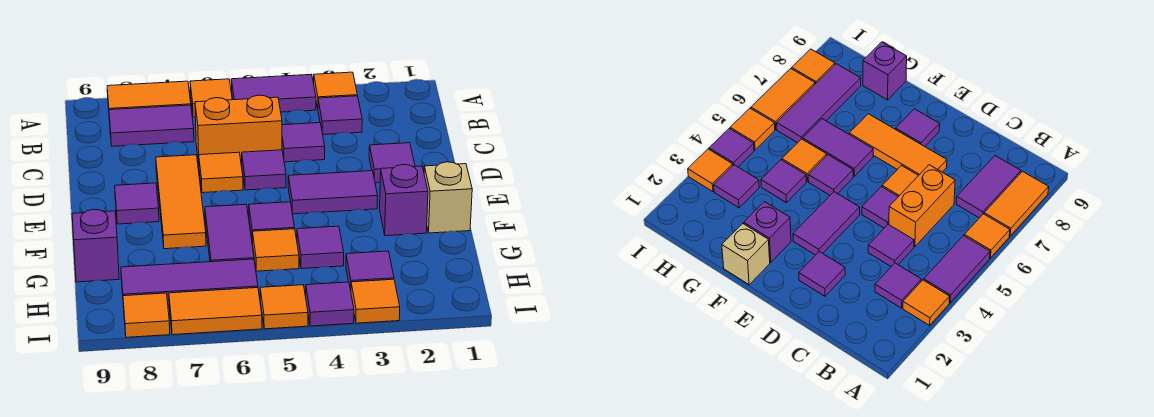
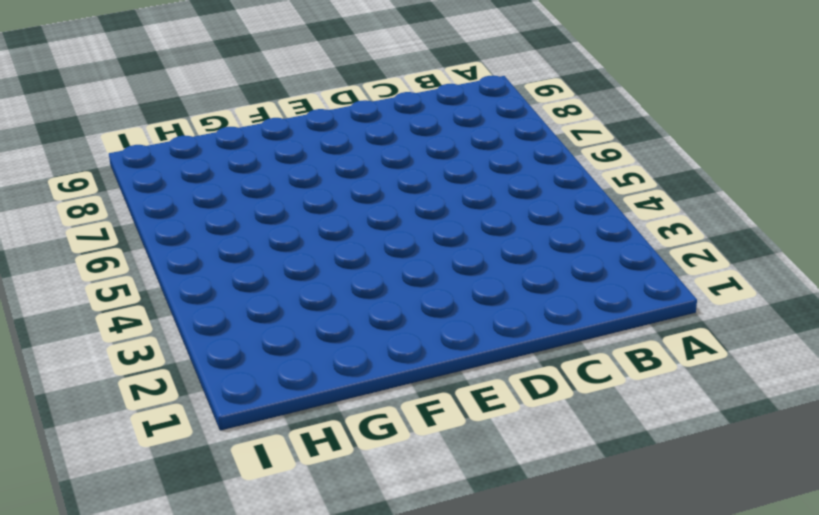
none -> orange tile A3 level 1
none -> purple tile A4:A5 level 1
none -> orange tile A6 level 1

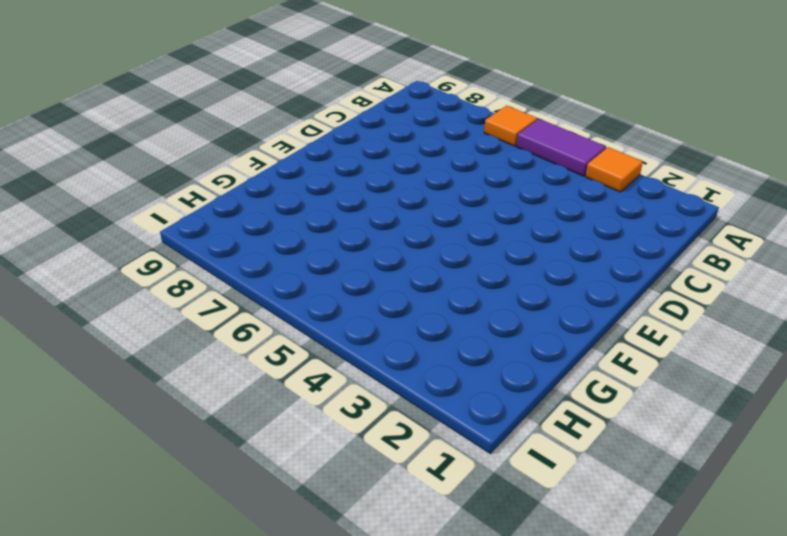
none -> orange tile A7:A8 level 1
none -> purple tile B3 level 1
none -> purple tile B7:B8 level 1

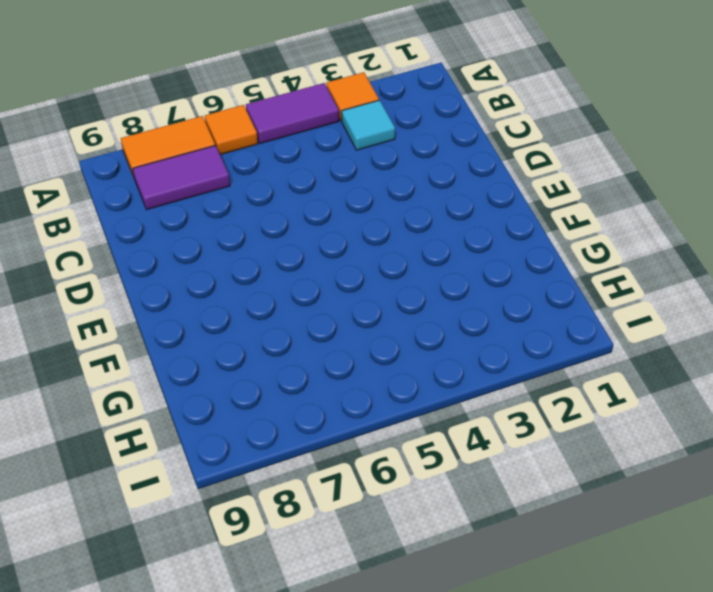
cyan tile B3 level 1 -> purple tile B3 level 1
none -> purple tile C4 level 1
none -> orange brick C5:C6 level 1
none -> purple tile D2 level 1

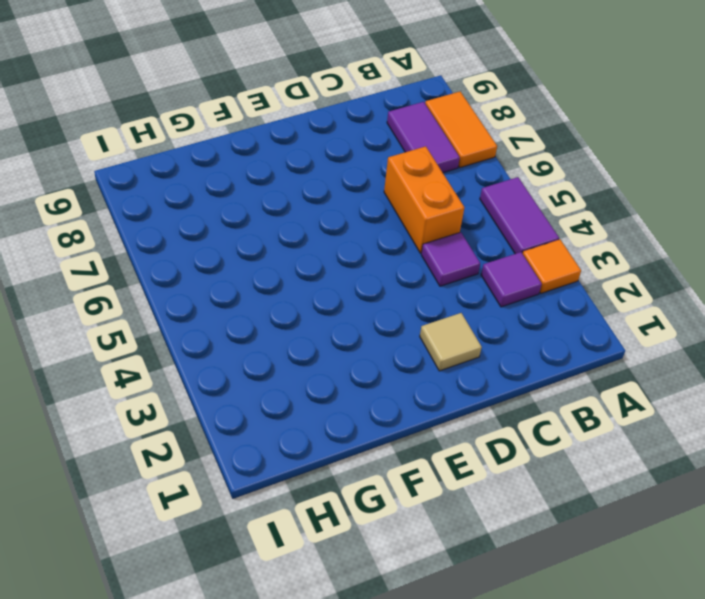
tan tile D2 level 1 -> purple tile D2 level 1
none -> orange tile A6 level 1
none -> purple tile D5 level 1
none -> orange tile D6 level 1

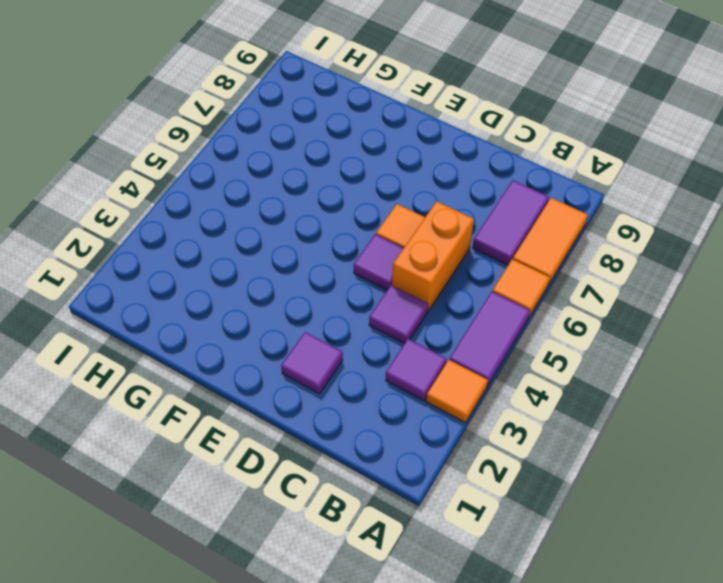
none -> orange tile D7:F7 level 1
none -> purple tile E3:E4 level 1
none -> purple tile E8 level 1

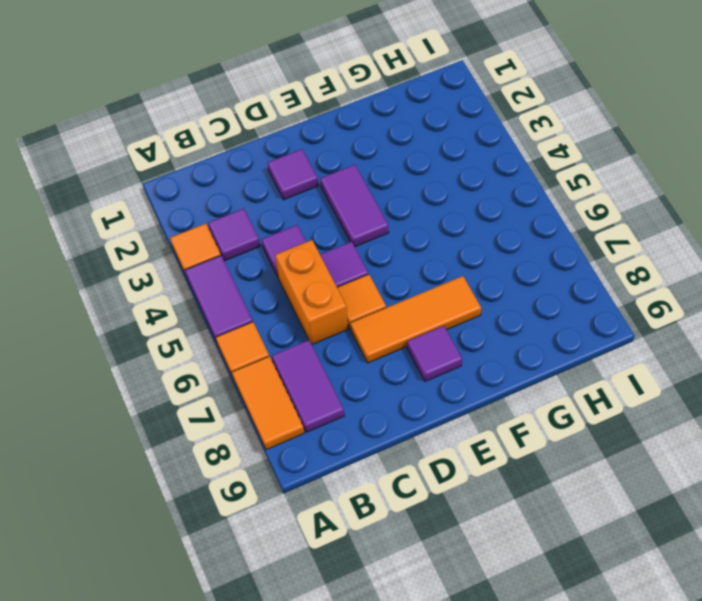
none -> tan brick F1 level 1
none -> purple brick F2 level 1
none -> purple tile F5 level 1

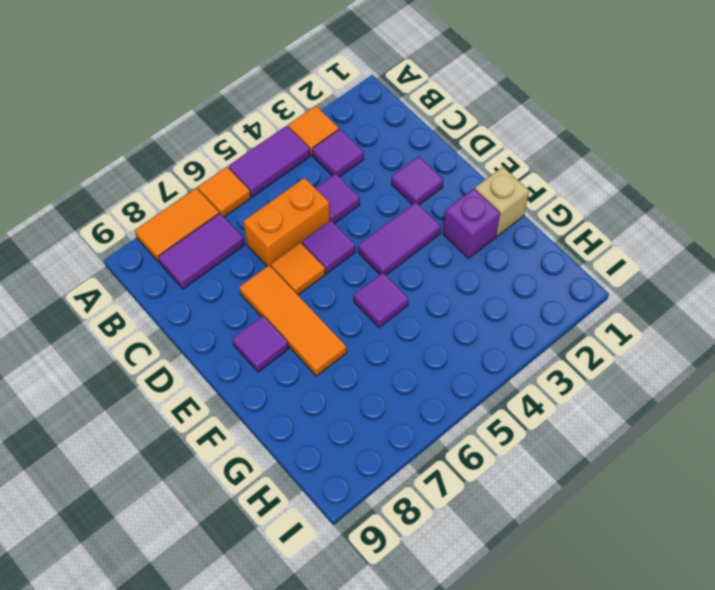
none -> purple tile F6:G6 level 1
none -> purple tile G4 level 1
none -> orange tile G5 level 1

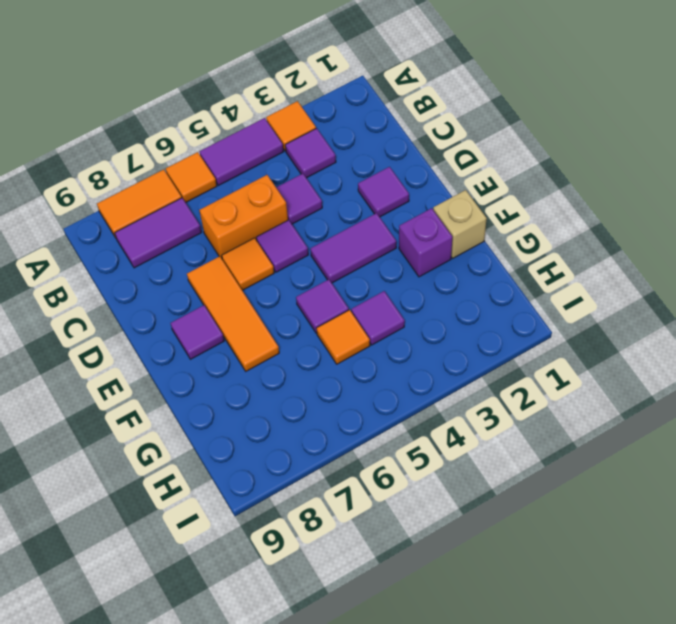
none -> purple tile F6:G6 level 1
none -> purple brick G9 level 1
none -> purple tile H3 level 1

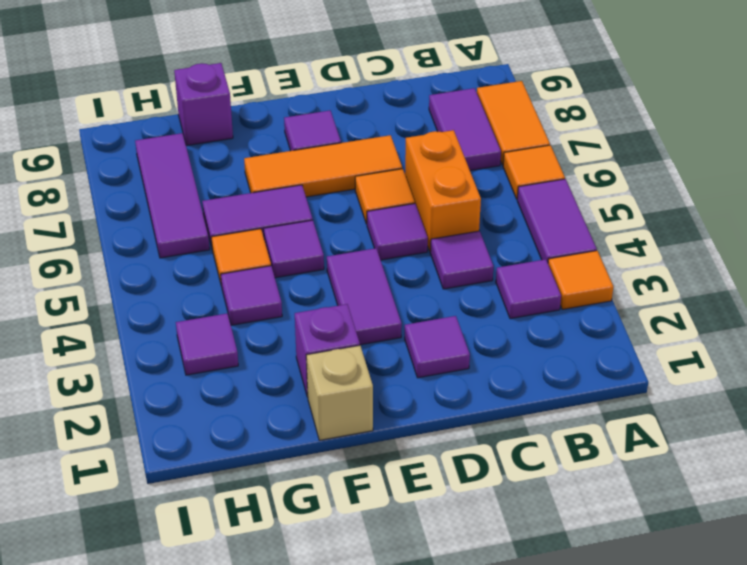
none -> orange tile I3 level 1
none -> purple tile I4 level 1
none -> orange tile I5 level 1

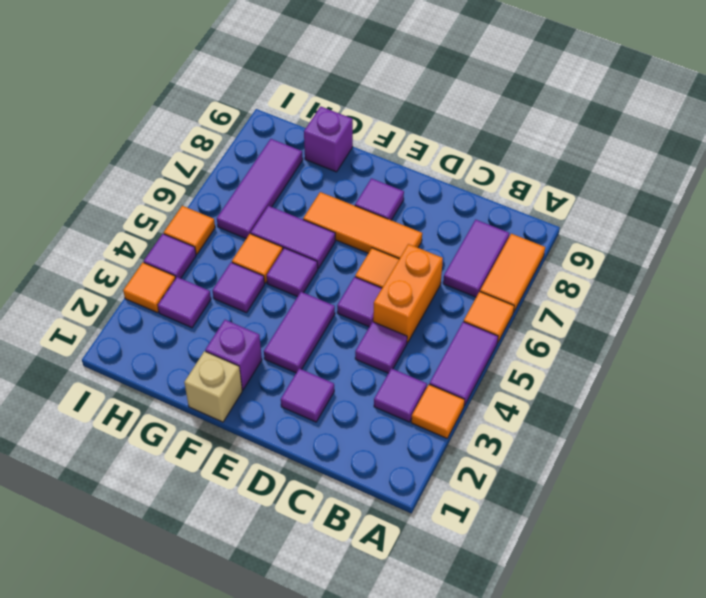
none -> orange tile I6:I7 level 1
none -> orange tile I8 level 1

